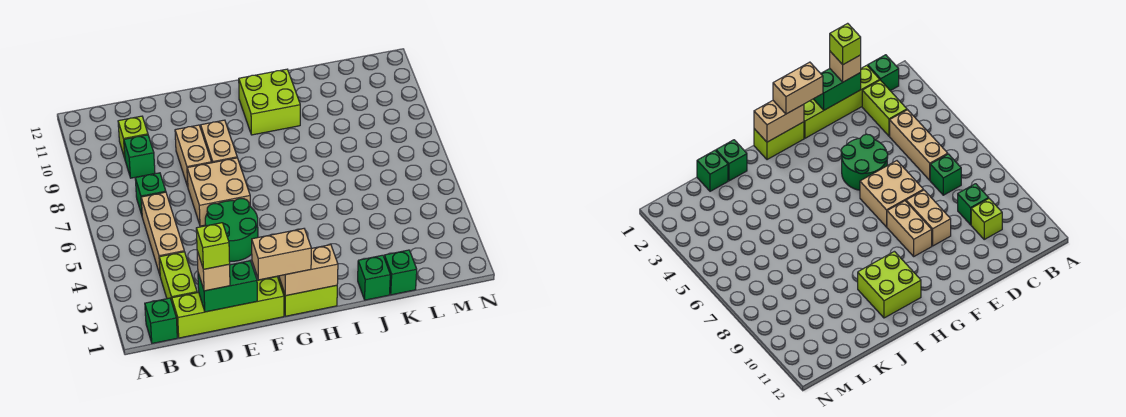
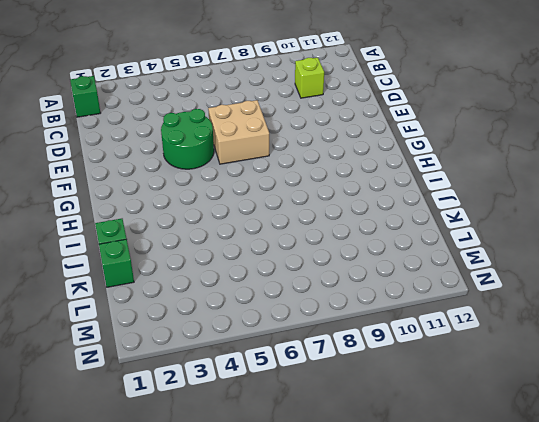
none -> lime brick C1:F1 level 1
none -> lime brick C2:C3 level 1
none -> tan brick C4:C6 level 1

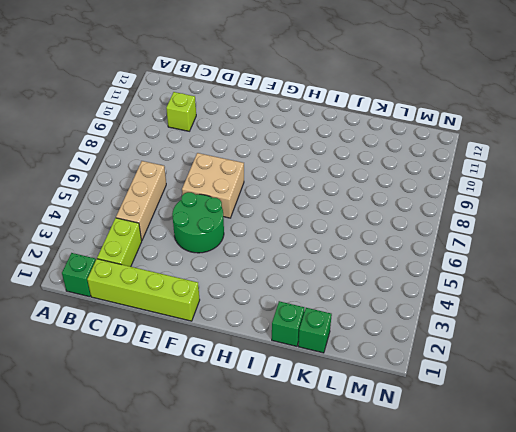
none -> green brick C7 level 1
none -> green brick C9 level 1
none -> tan brick E8:E9 level 1

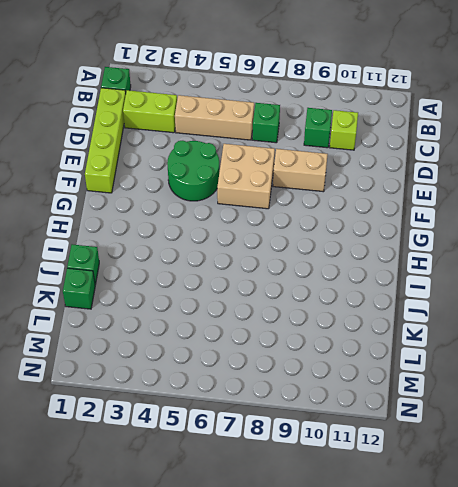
none -> tan brick F8:F9 level 1
none -> lime brick G1:H1 level 1
none -> lime brick H10:I11 level 1

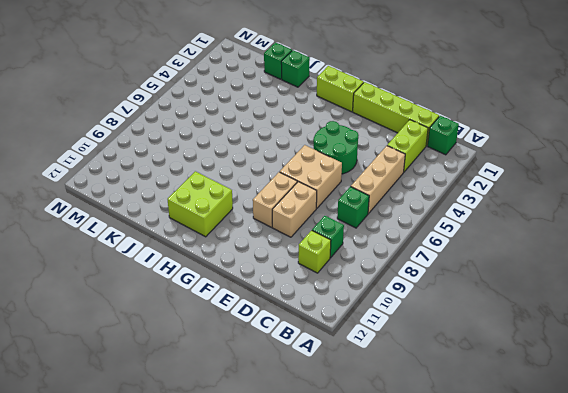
none -> green brick D1:E1 level 2
none -> tan brick G1:H1 level 2
none -> tan brick D1 level 3

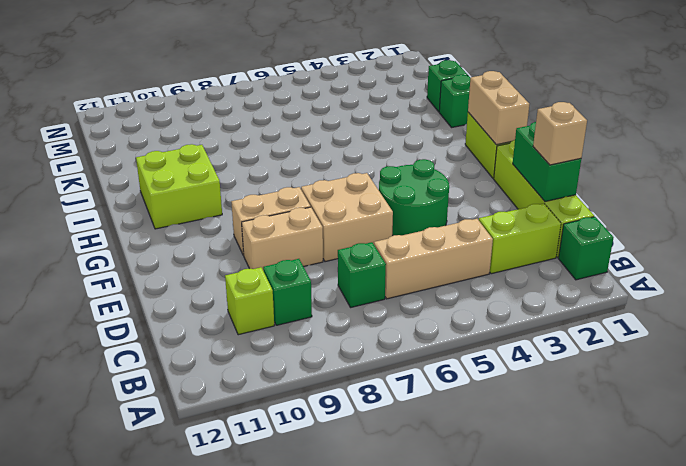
none -> tan brick F1:G1 level 3
none -> lime brick D1 level 4

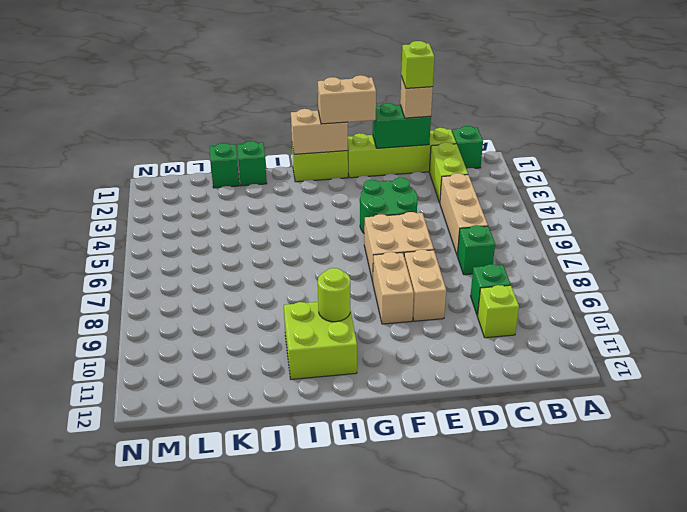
lime round brick H10 level 2 -> none

